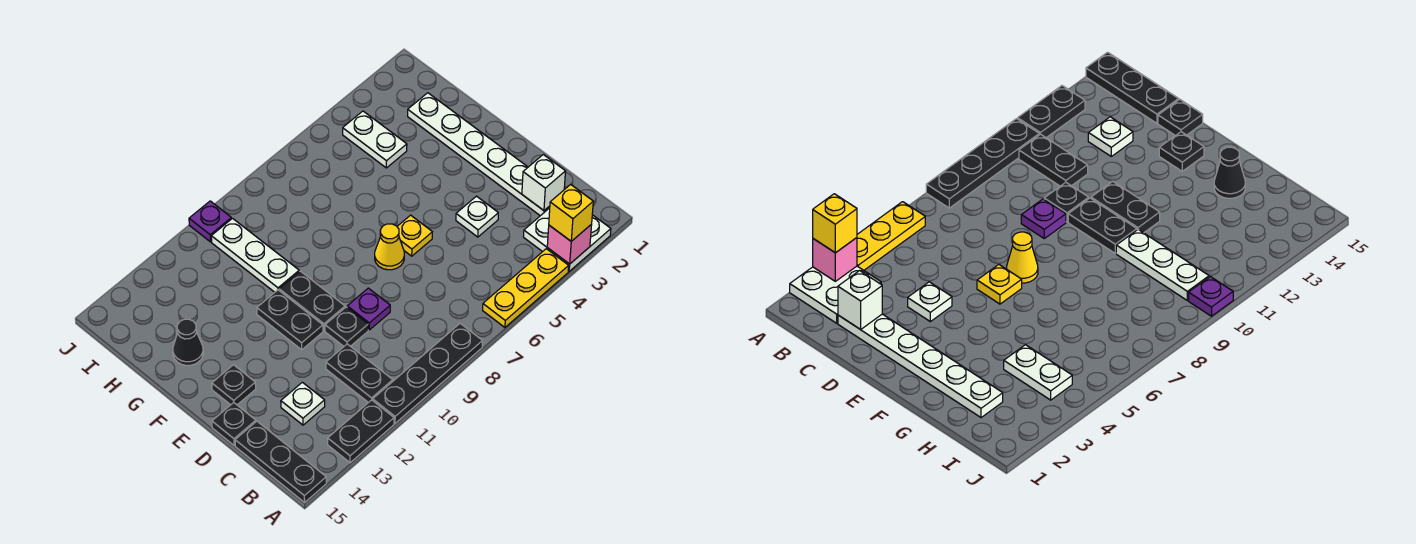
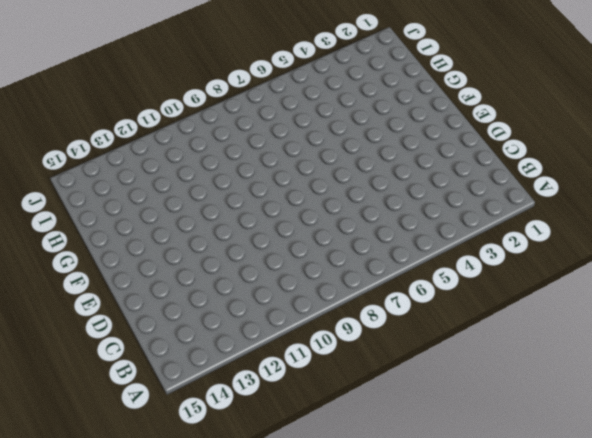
none -> white plate A2:B3 level 1
none -> yellow plate A4:A6 level 1
none -> black plate A8:A11 level 1

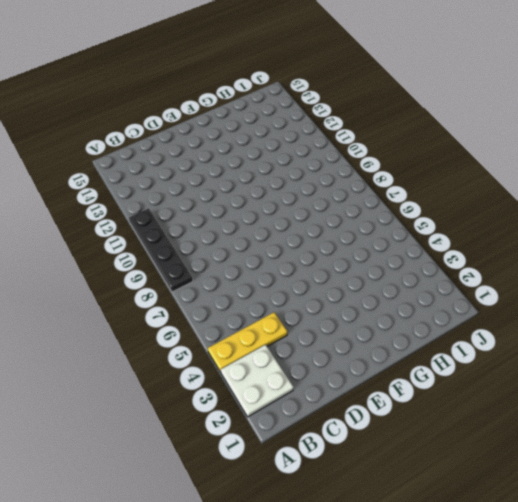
yellow plate A4:C4 level 1 -> yellow plate A4:A6 level 1
none -> black plate A12:A13 level 1
none -> black plate A15:C15 level 1
none -> black plate B11:C11 level 1

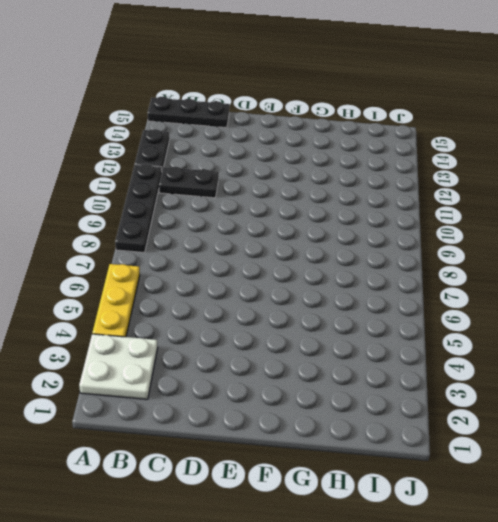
none -> white plate C2:H2 level 1
none -> white plate C13 level 1
none -> white plate D4 level 1

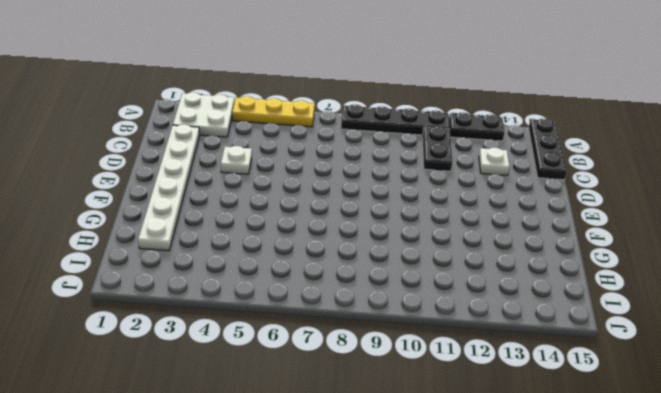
none -> purple plate D9 level 1
none -> black plate D10 level 1
none -> black plate D15 level 1

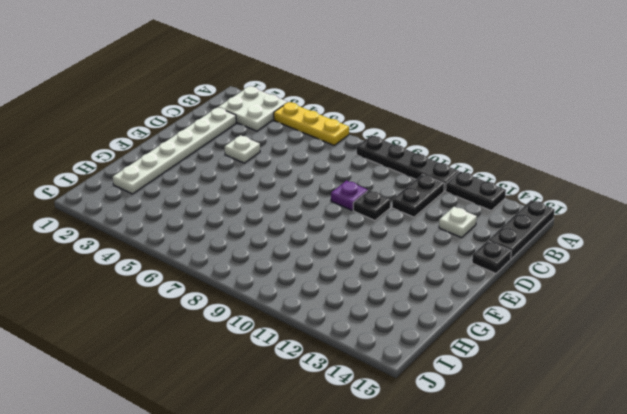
none -> yellow plate E6 level 1
none -> yellow cone E7 level 1
none -> black plate E10:F10 level 1

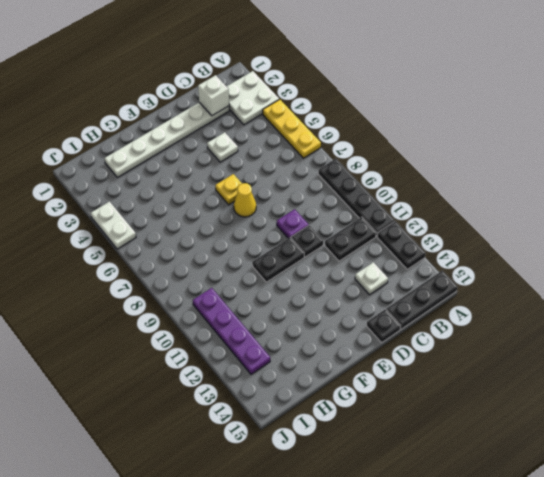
purple plate I10:I13 level 1 -> white plate G10:I10 level 1
white plate J4:J5 level 1 -> white plate H4:I4 level 1
none -> black plate E11:F11 level 1
none -> black plate E14 level 1
none -> black cone G14 level 1

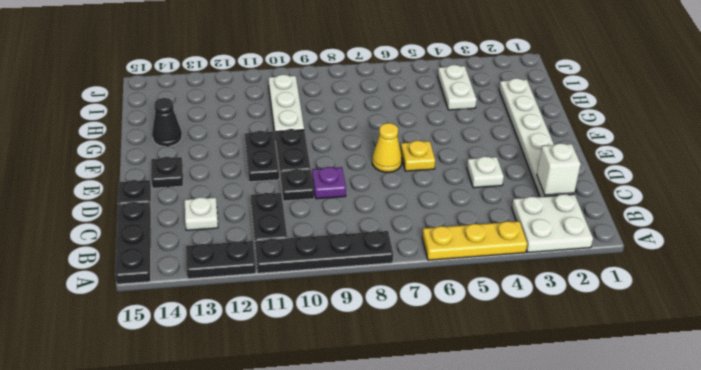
none -> purple plate J10 level 1
none -> pink brick A3 level 2
none -> yellow brick A3 level 3

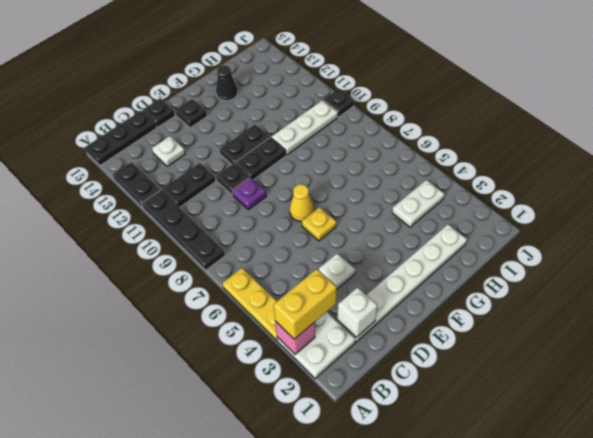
yellow brick A3:B3 level 3 -> yellow brick A3 level 3
black plate J10 level 1 -> purple plate J10 level 1

